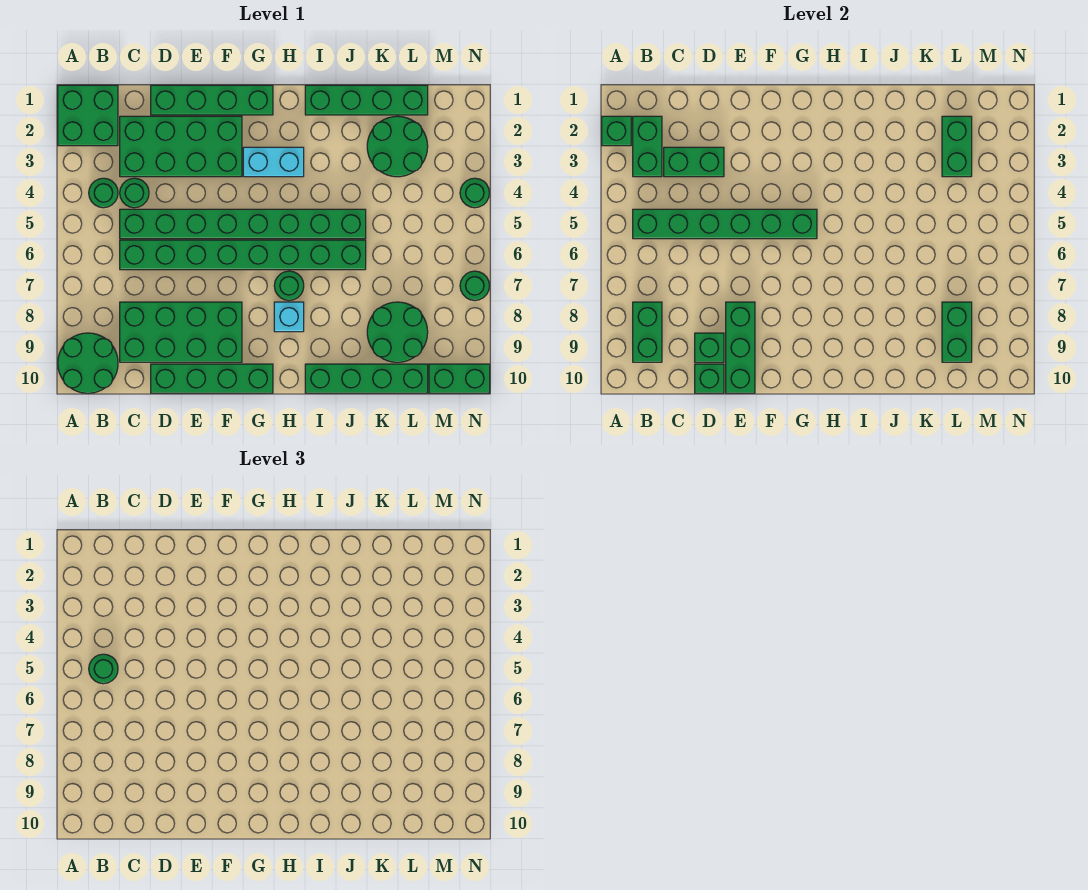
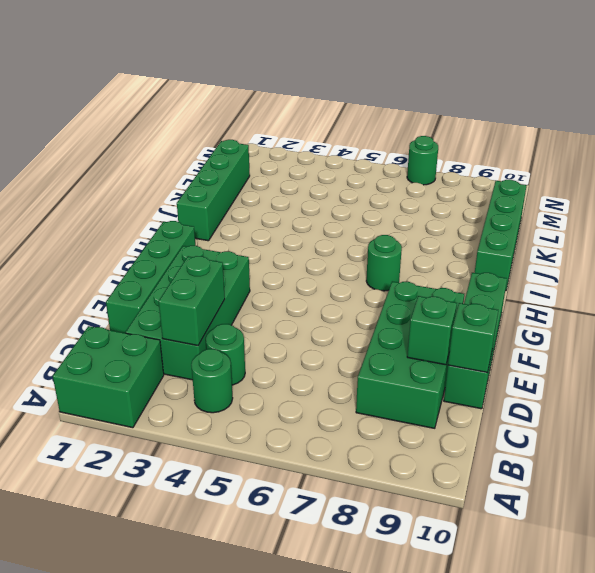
none -> green round brick A9:B10 level 1
none -> green brick C5:J5 level 1
none -> green brick C6:J6 level 1
none -> cyan brick G3:H3 level 1

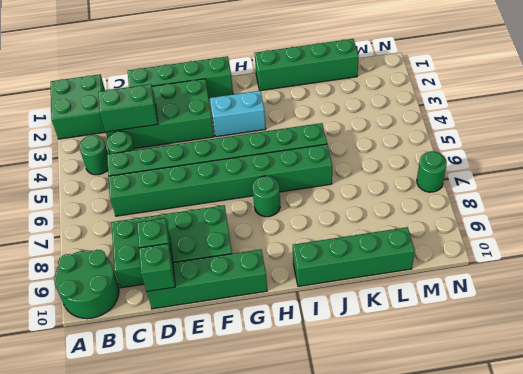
none -> cyan brick H8 level 1
none -> green round brick K2:L3 level 1
none -> green round brick K8:L9 level 1
none -> green brick M10:N10 level 1

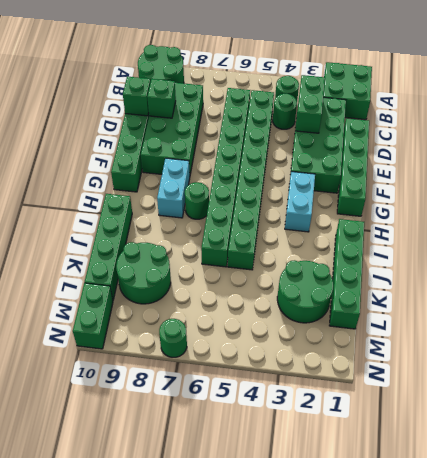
cyan brick G8:H8 level 1 -> cyan brick H8 level 1
none -> green round brick N4 level 1
none -> green brick A2 level 2
none -> green brick B2:B3 level 2
none -> green brick B5:G5 level 2

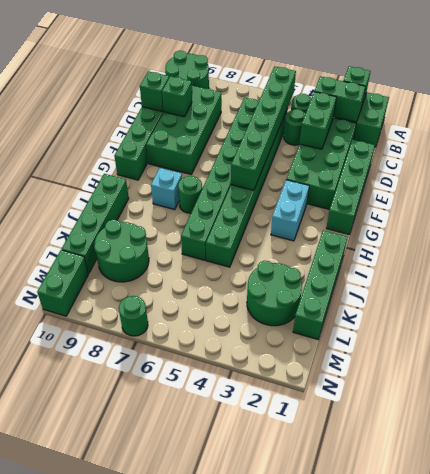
none -> green round brick N4 level 1
none -> green brick B8:B9 level 2
none -> green brick E8:E10 level 2
none -> green brick L2:L3 level 2

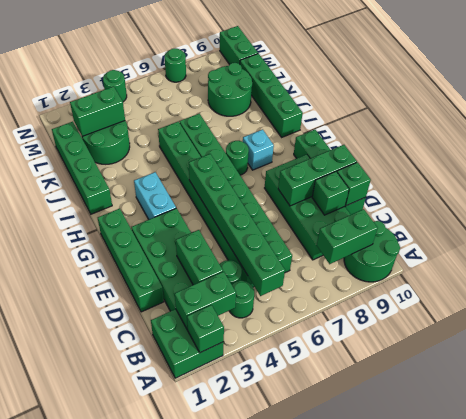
none -> green brick L8:L9 level 2
none -> green round brick B5 level 3

